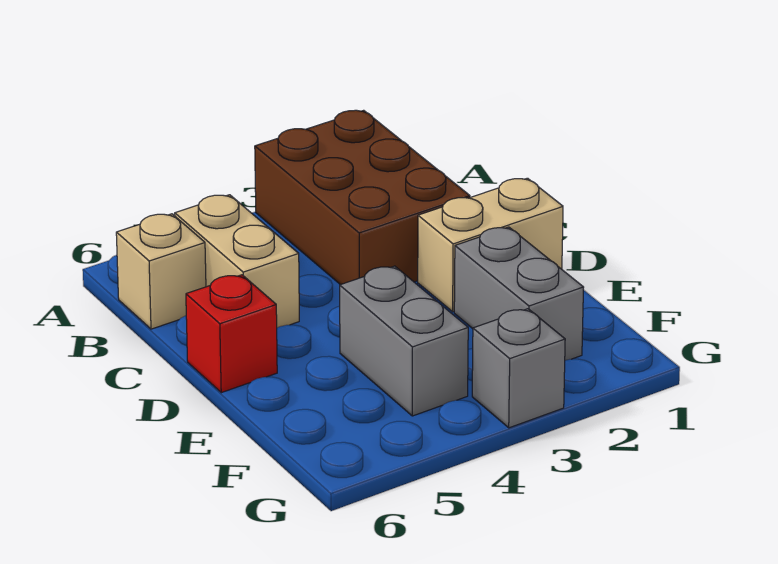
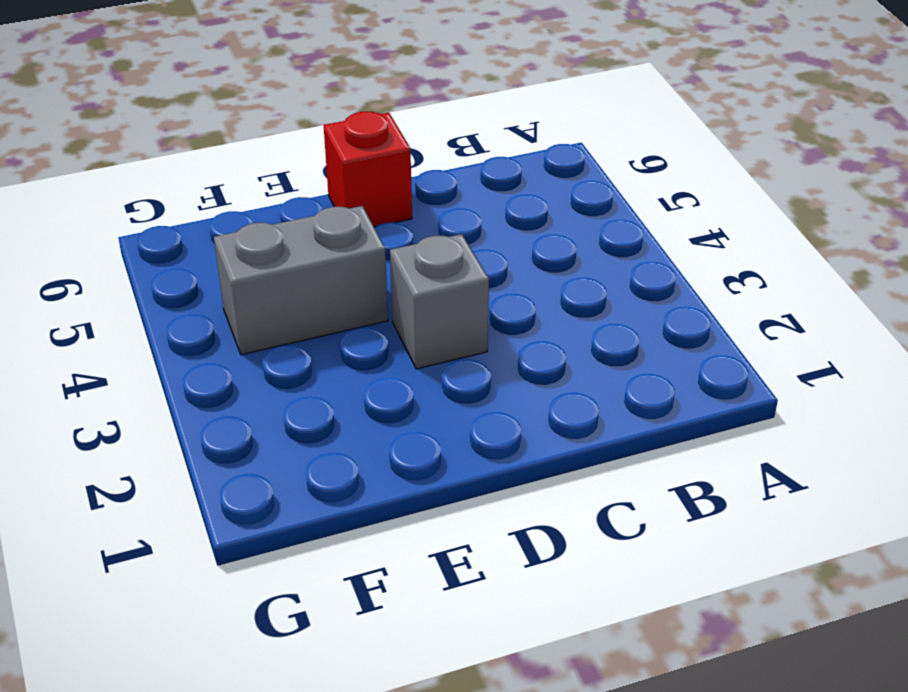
grey brick D3 level 1 -> grey brick G3 level 1
none -> brown brick A2:C3 level 1
none -> tan brick B5:C5 level 1

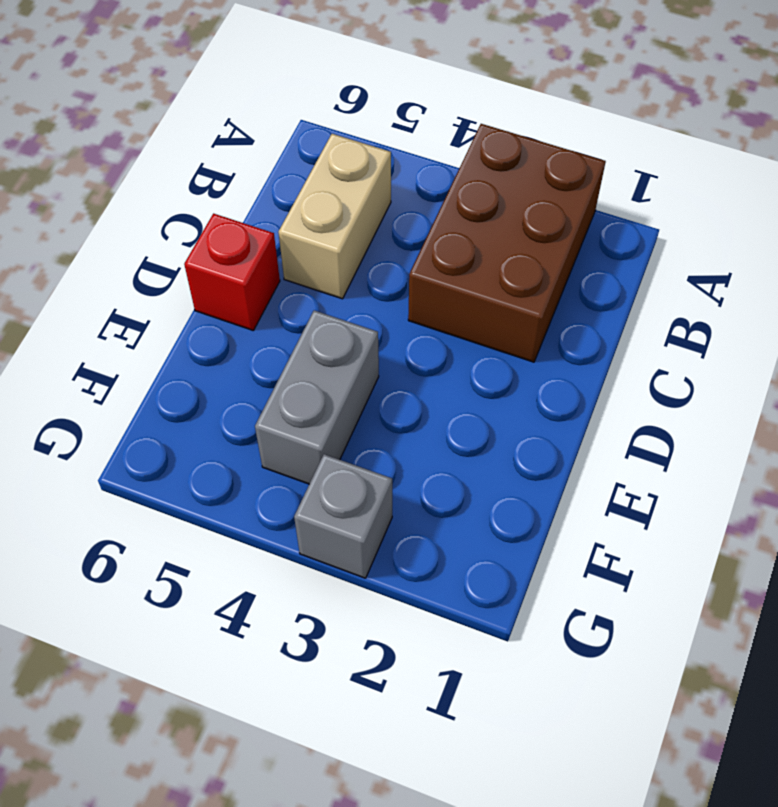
none -> tan brick B6 level 1
none -> tan brick D1:D2 level 1

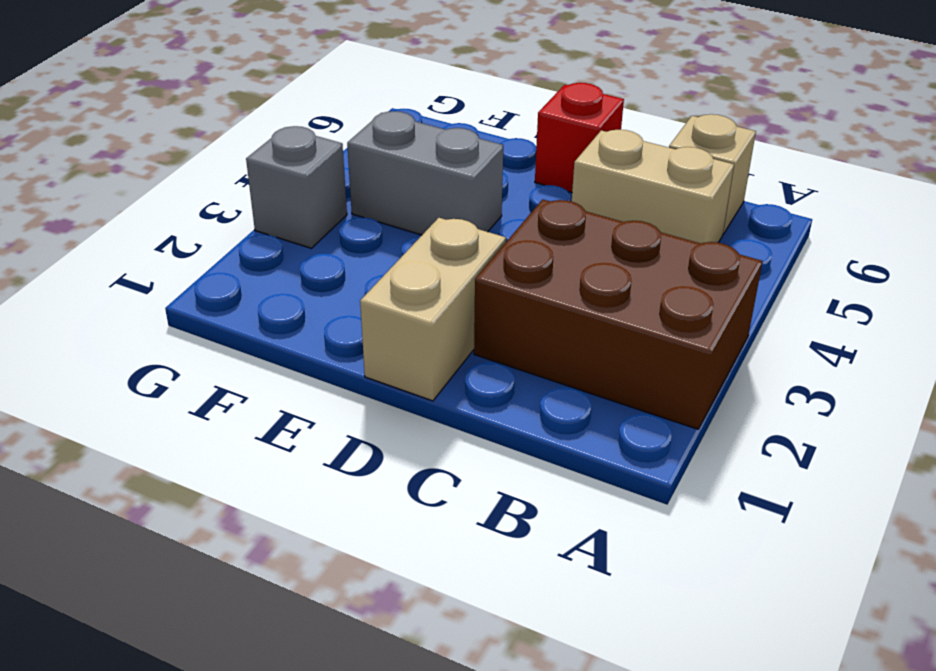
none -> grey brick E2:F2 level 1

